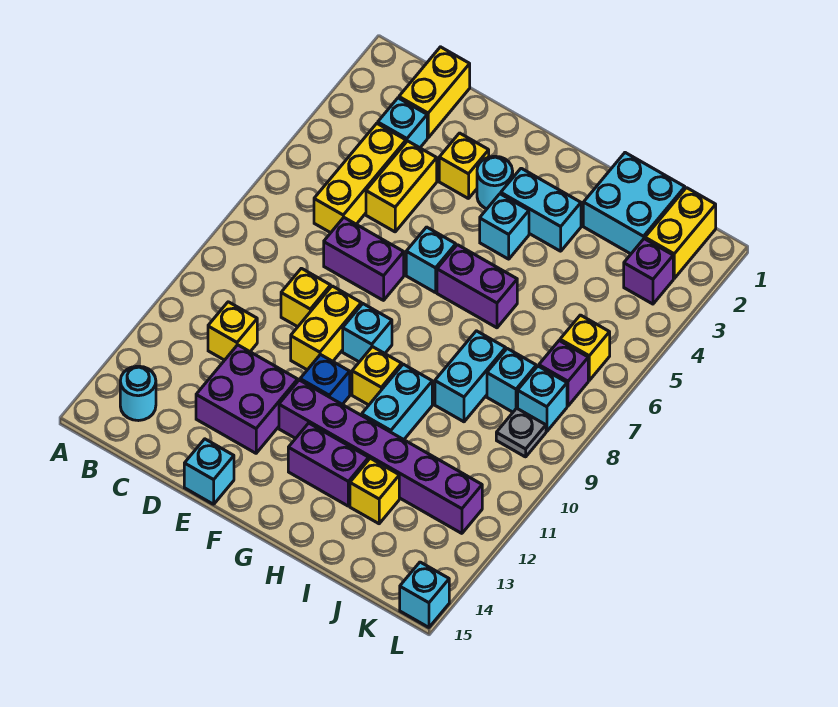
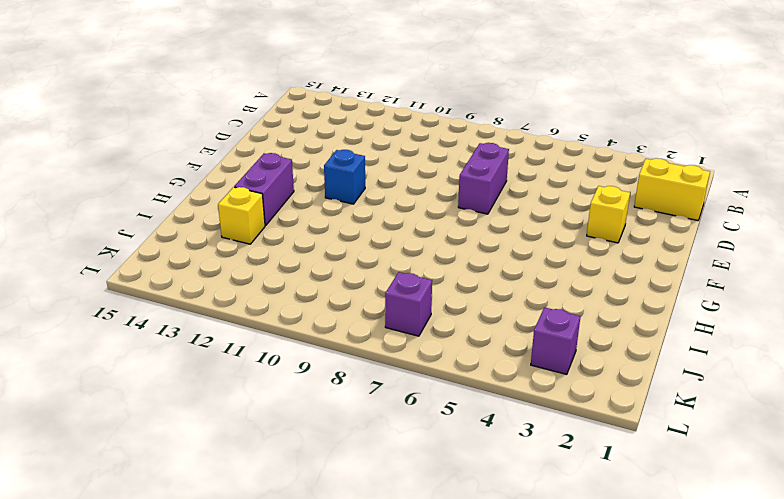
none -> cyan round brick B14 level 1
none -> cyan brick C3 level 1
none -> yellow brick C4:C6 level 1
none -> yellow brick C11 level 1

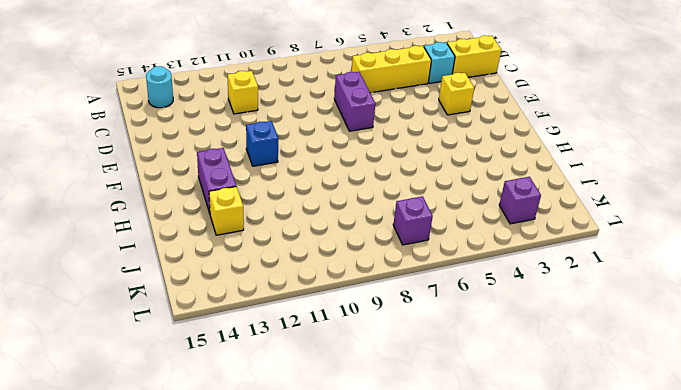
none -> yellow brick D4:D5 level 1
none -> yellow brick D9 level 1
none -> purple brick D12:E13 level 1
none -> yellow brick E9:E10 level 1

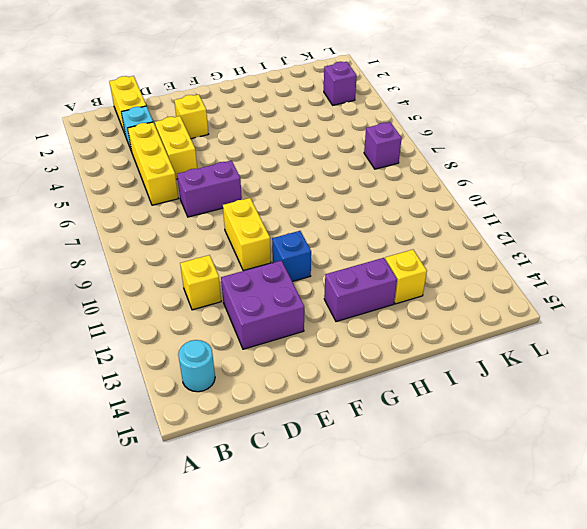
none -> yellow brick D9 level 1
none -> cyan brick E15 level 1
none -> cyan round brick F3 level 1
none -> cyan brick F6 level 1

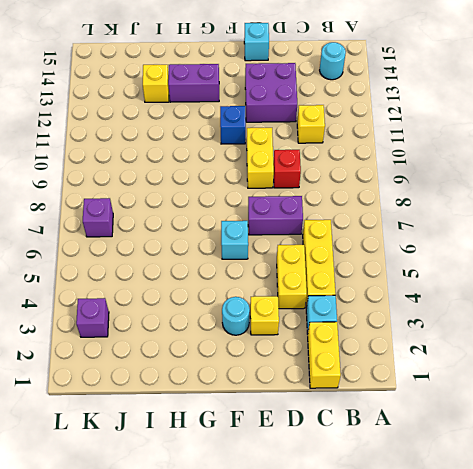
red brick D9 level 1 -> yellow brick D9 level 1
none -> cyan brick F9 level 1
none -> purple brick F12:K12 level 1
none -> cyan brick G3:H3 level 1
none -> cyan brick G4 level 1

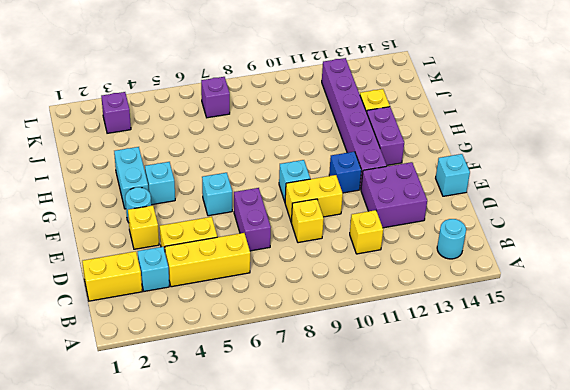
none -> purple brick G6:H6 level 1
none -> yellow brick G10 level 1
none -> cyan brick H10:H11 level 1
none -> cyan brick I1:J2 level 1

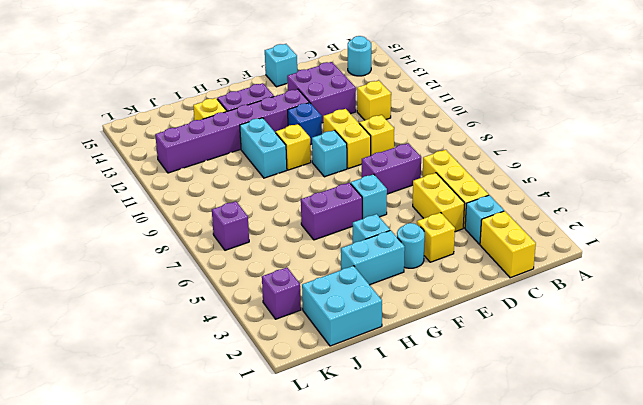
none -> cyan brick I8:I9 level 1
none -> cyan brick J8 level 1
none -> yellow brick K1:K2 level 1
none -> yellow brick K6 level 1

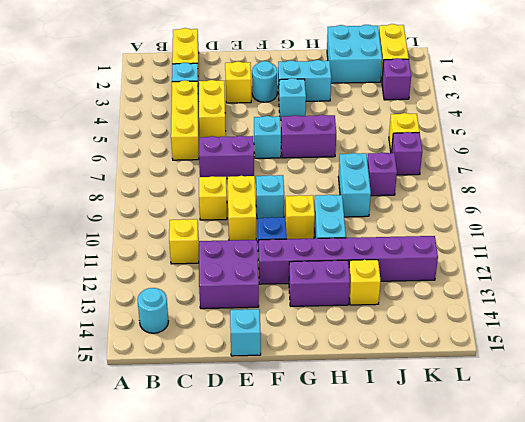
purple brick J8 level 1 -> cyan brick J8 level 1
none -> cyan brick K8 level 1
none -> grey plate K9 level 1
none -> cyan brick L15 level 1

